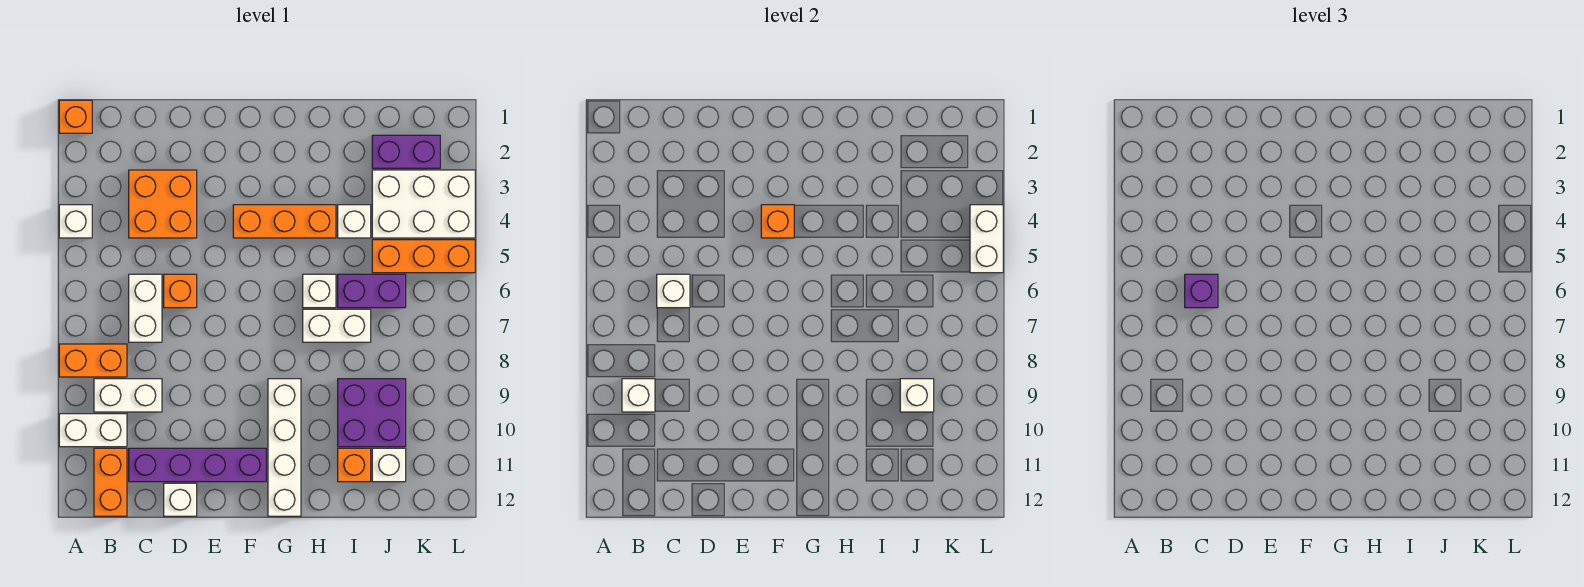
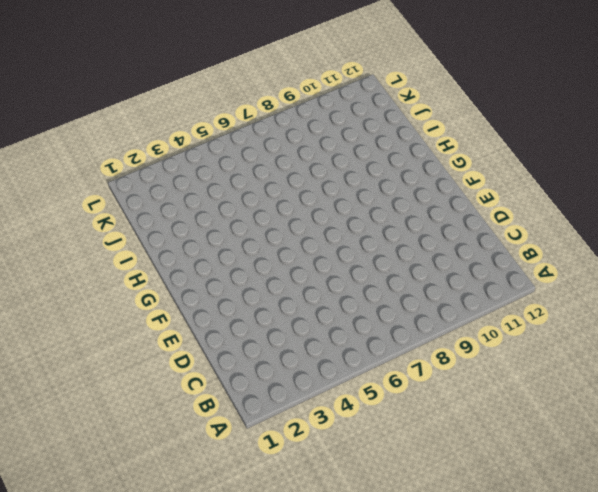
none -> orange brick A1 level 1
none -> white brick A4 level 1
none -> orange brick A8:B8 level 1

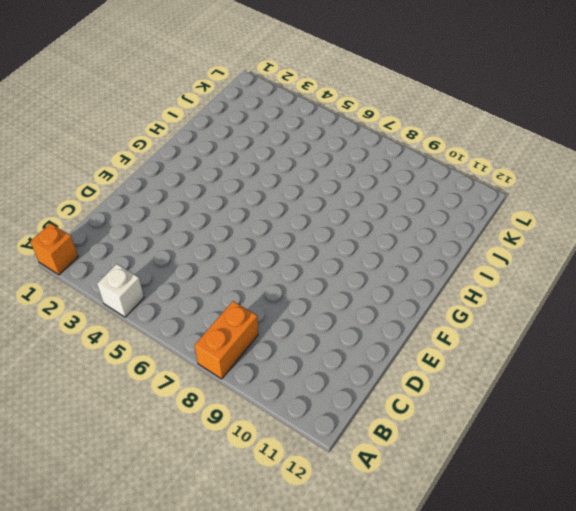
none -> white brick A10:B10 level 1
none -> white brick B9:C9 level 1
none -> orange brick B11:B12 level 1

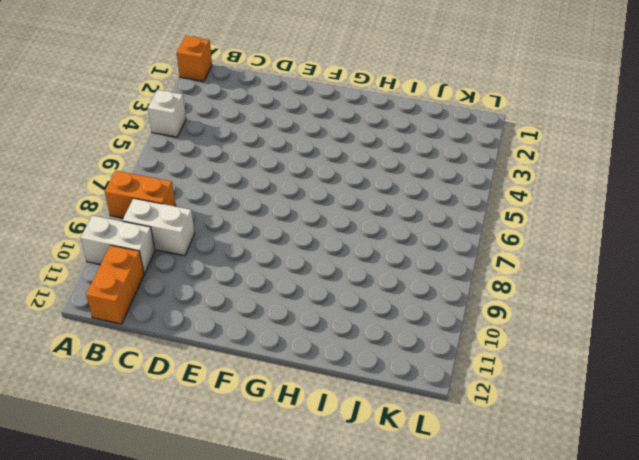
none -> orange brick C3:D4 level 1
none -> white brick C6:C7 level 1
none -> purple brick C11:F11 level 1

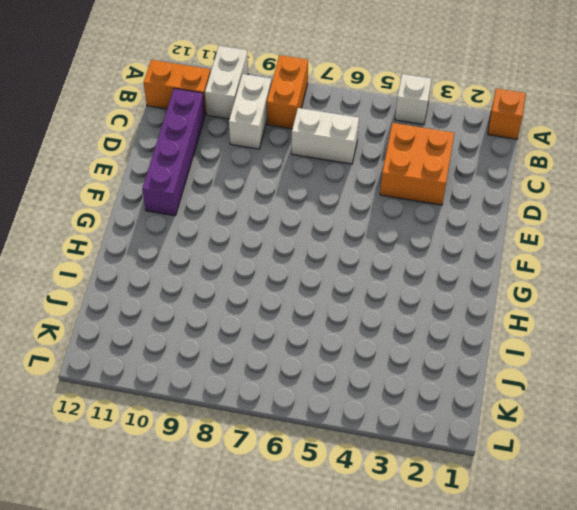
none -> orange brick D6 level 1
none -> white brick D12 level 1
none -> orange brick F4:H4 level 1

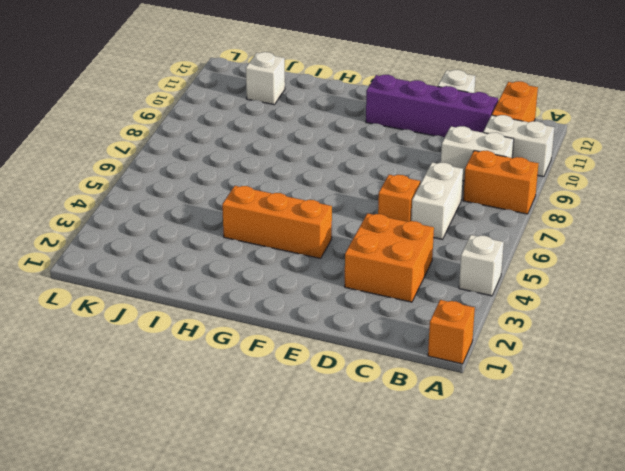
none -> white brick G9:G12 level 1
none -> white brick H6 level 1
none -> white brick H7:I7 level 1

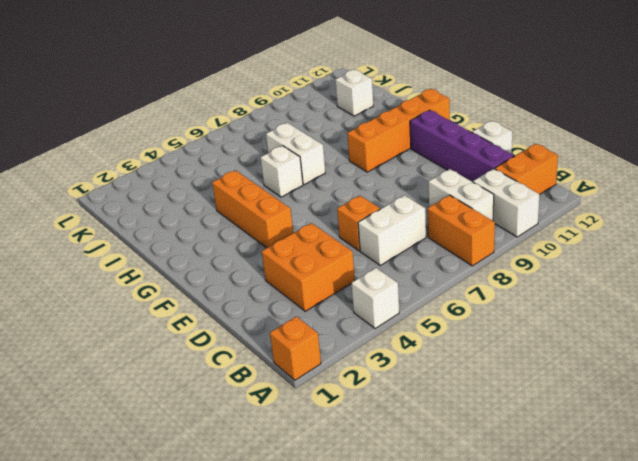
orange brick G9:G12 level 1 -> white brick G9:G12 level 1
none -> white brick I4 level 1
none -> purple brick I6:J6 level 1
none -> purple brick I9:J10 level 1

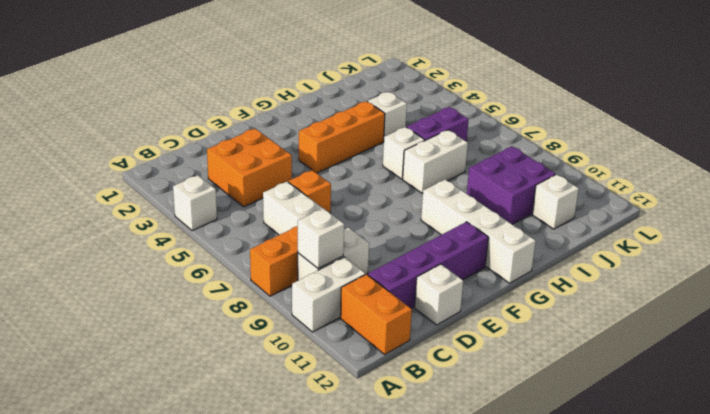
none -> orange brick A1 level 1
none -> orange brick I11 level 1
none -> purple brick J2:K2 level 1

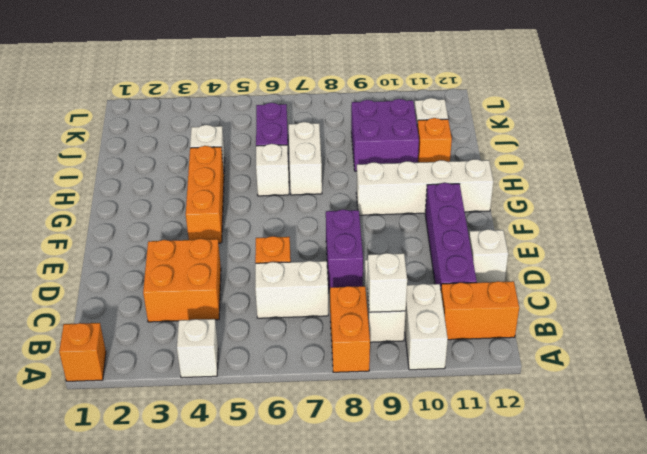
purple brick D8:E8 level 1 -> purple brick J2:K2 level 1
none -> white brick J3:L4 level 1
none -> orange brick J5:L5 level 1
none -> white brick C6 level 2

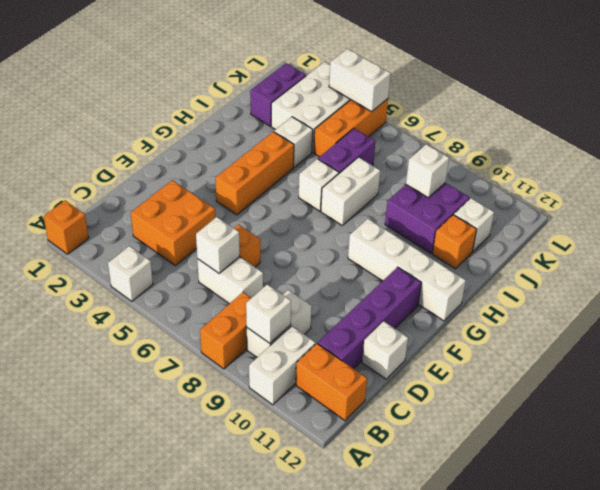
none -> orange brick F4 level 2
none -> purple brick C6 level 3

